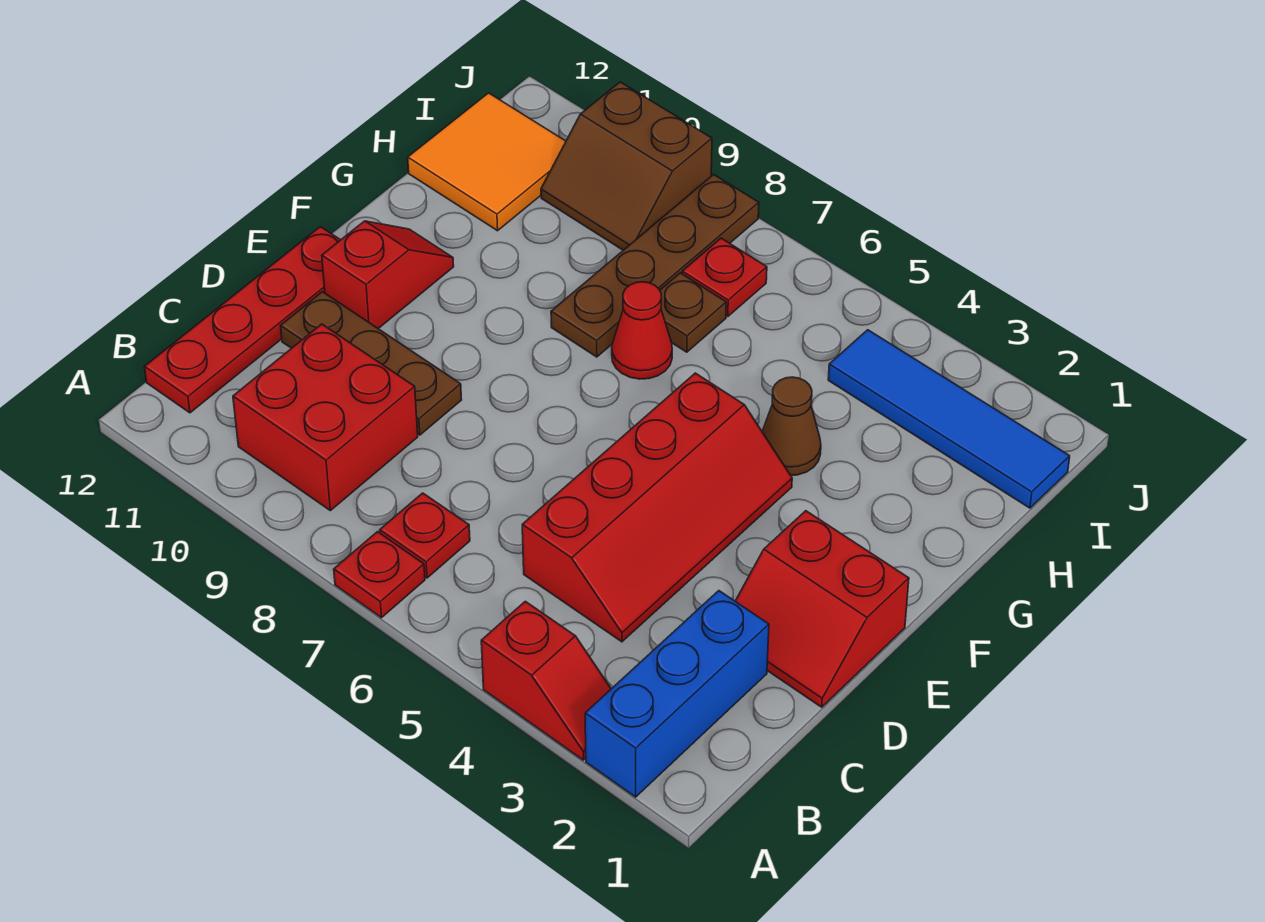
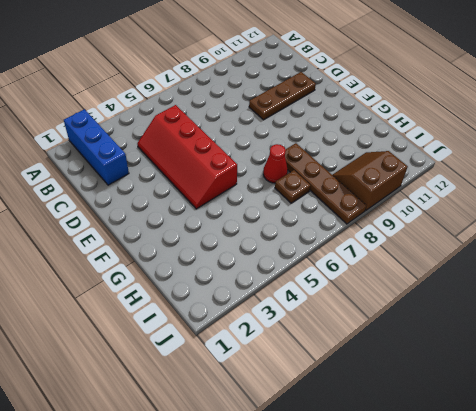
none -> red slope A3:A4 level 1 top 4
none -> red plate A7 level 1
none -> red plate B7 level 1

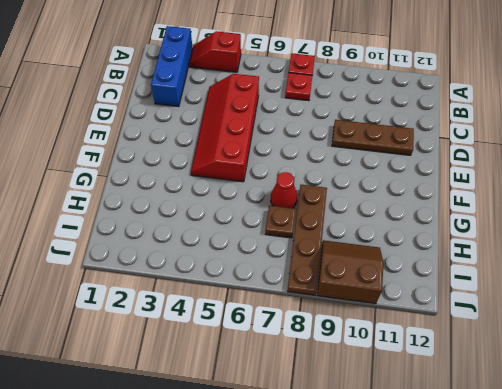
none -> red brick B9:C10 level 1
none -> red plate B12:E12 level 1
none -> red slope D1:E2 level 1 top E

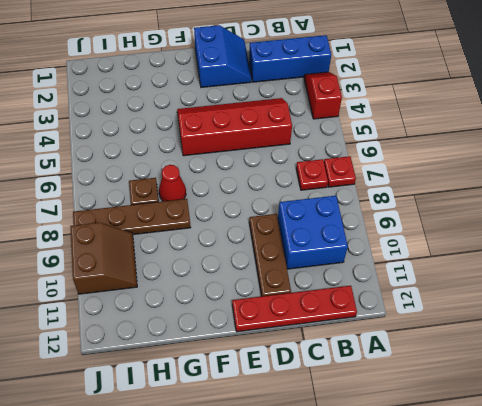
blue brick B9:C10 level 1 -> red brick B9:C10 level 1
blue slope D1:E2 level 1 top E -> red slope D1:E2 level 1 top E
none -> red slope E11:F11 level 1 top E
none -> brown cone G4 level 1
none -> orange tile H11:I12 level 1

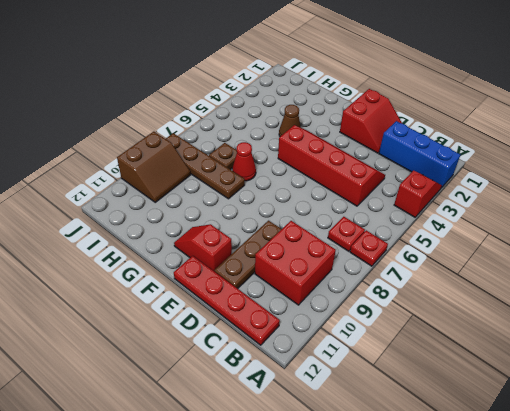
none -> orange tile H11:I12 level 1
none -> blue tile I1:I4 level 1
none -> red plate I7 level 1

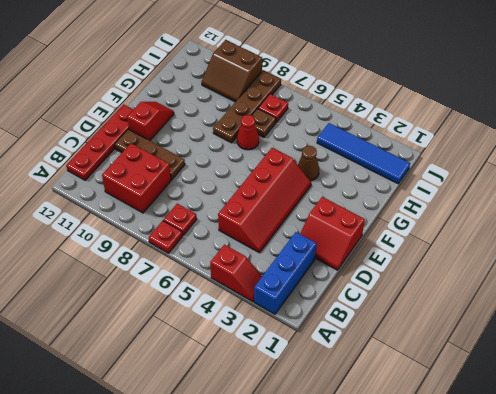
none -> orange tile H11:I12 level 1

